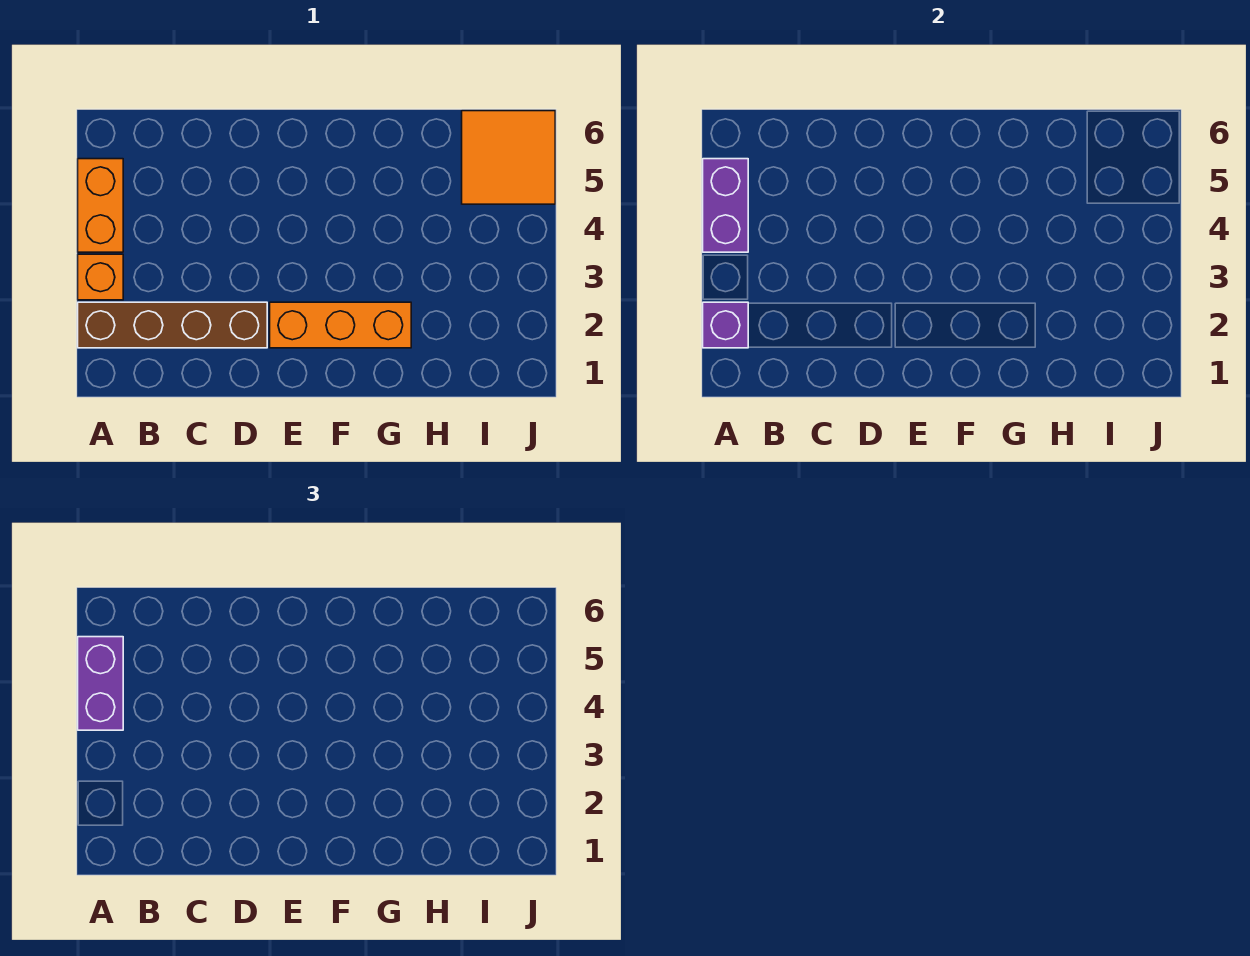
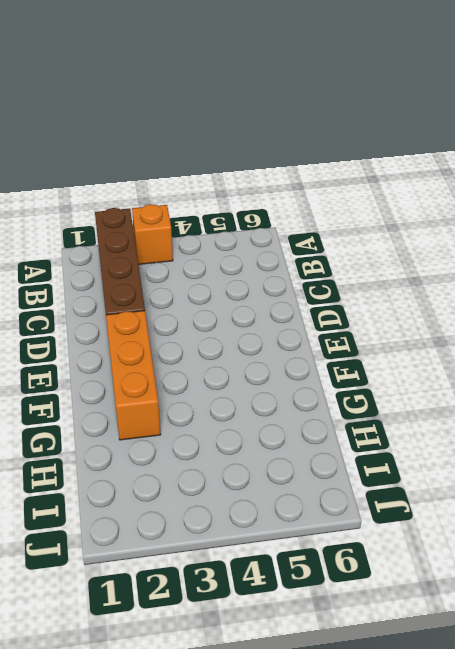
none -> orange brick A4:A5 level 1
none -> orange tile I5:J6 level 1

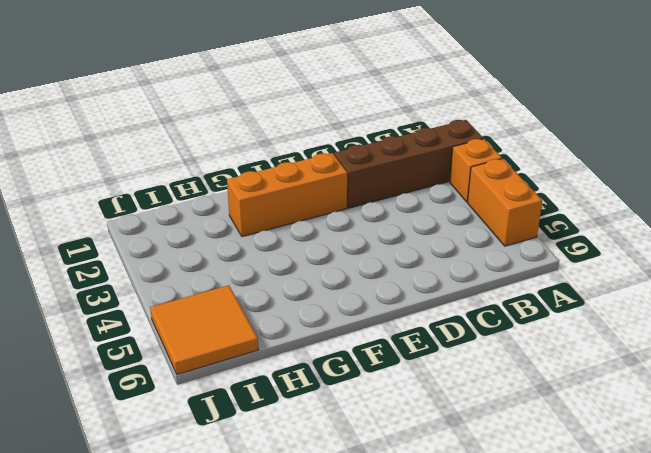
none -> purple brick A2 level 2
none -> purple brick A4:A5 level 2

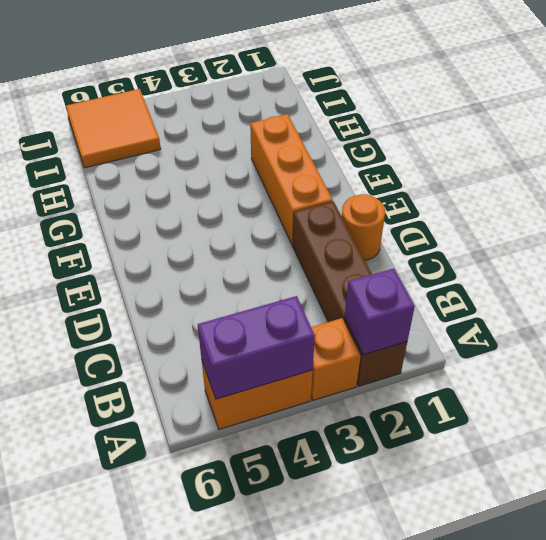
orange round brick D1 level 1 -> none
none -> purple brick A4:A5 level 3

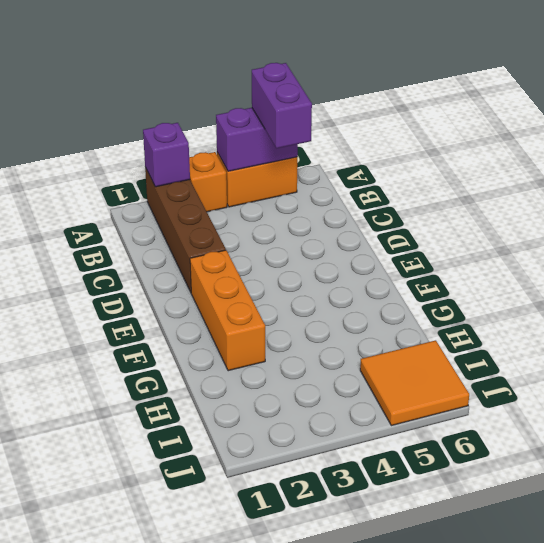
purple brick A5:B5 level 3 -> purple brick A4:A5 level 3

